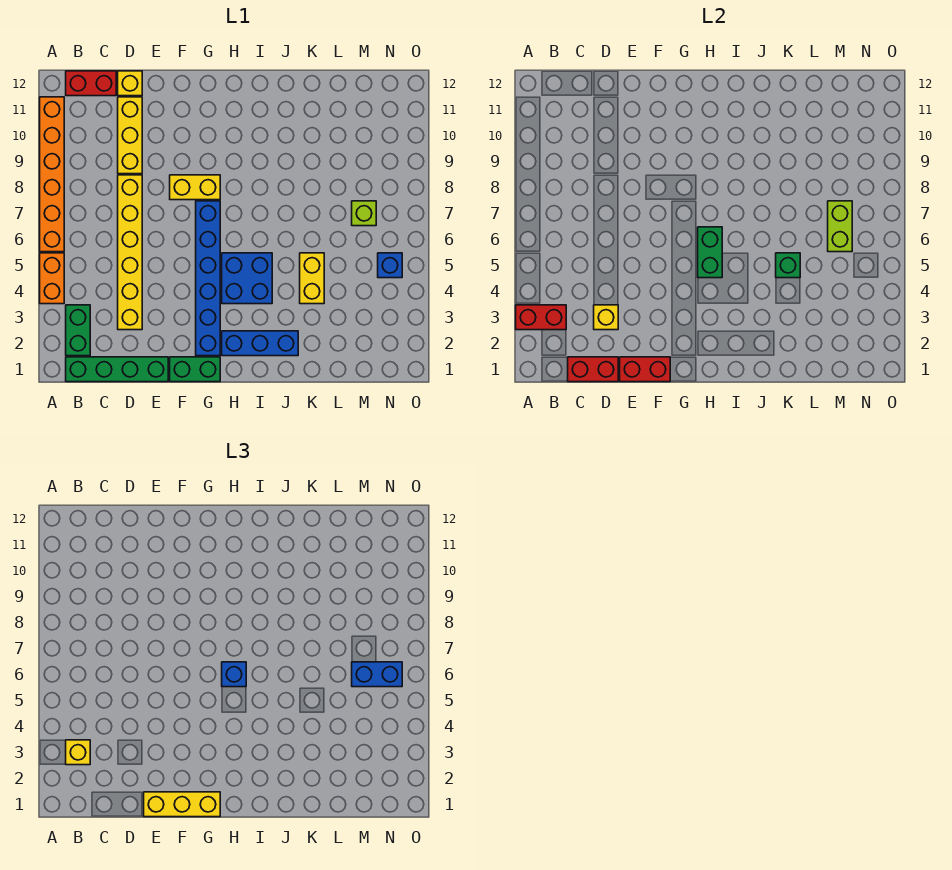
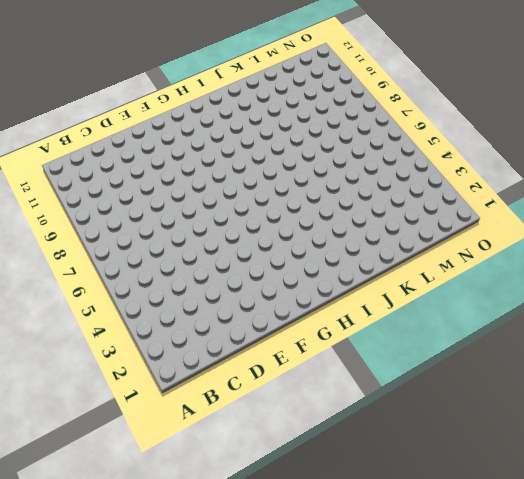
none -> orange brick A4:A5 level 1
none -> orange brick A6:A11 level 1
none -> green brick B1:E1 level 1

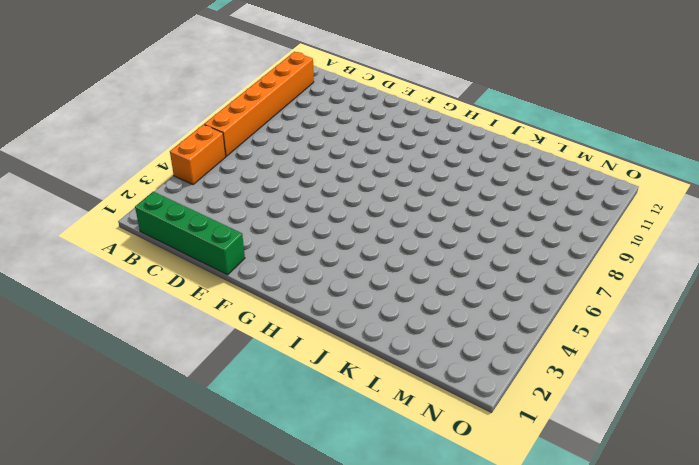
none -> green brick B2:B3 level 1
none -> red brick B12:C12 level 1
none -> yellow brick D3:D8 level 1

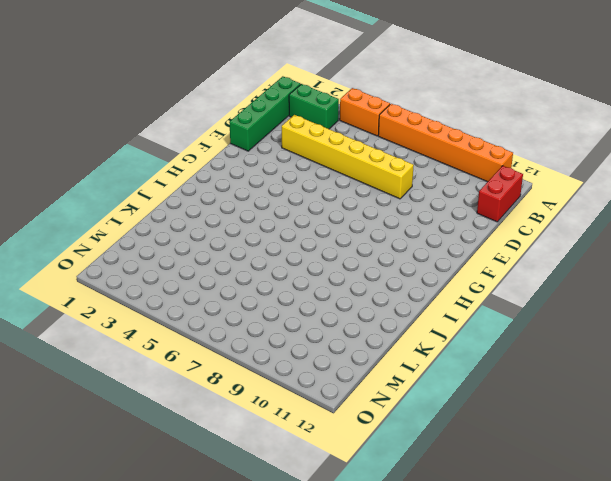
none -> yellow brick D9:D11 level 1
none -> yellow brick D12 level 1
none -> green brick F1:G1 level 1

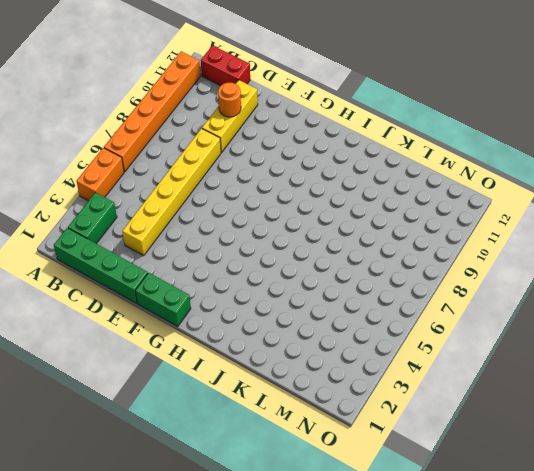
orange round brick D10 level 2 -> none
none -> yellow brick D12 level 1
none -> yellow brick F8:G8 level 1
none -> blue brick G2:G7 level 1

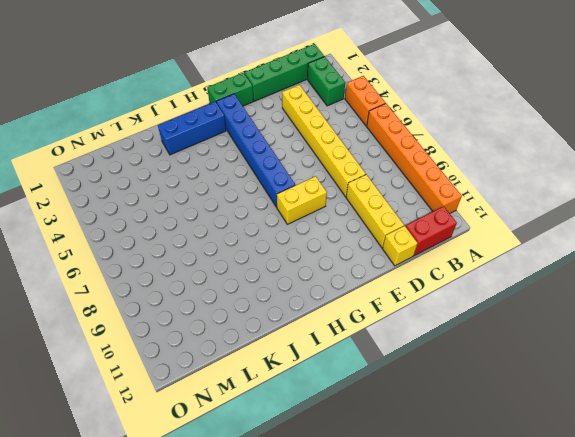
none -> blue brick H4:I5 level 1
none -> yellow brick K4:K5 level 1
none -> lime brick M7 level 1

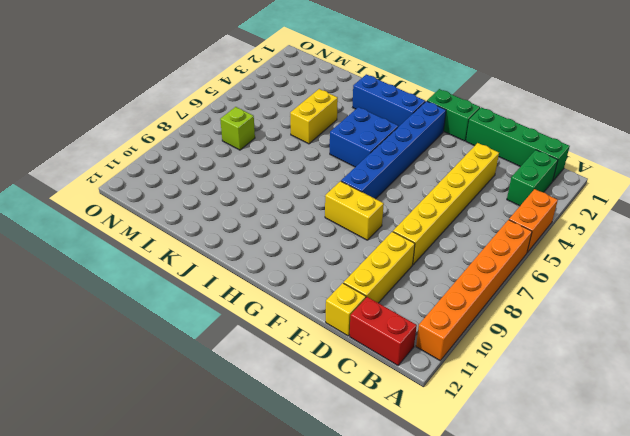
none -> blue brick N5 level 1
none -> red brick A3:B3 level 2
none -> red brick C1:D1 level 2

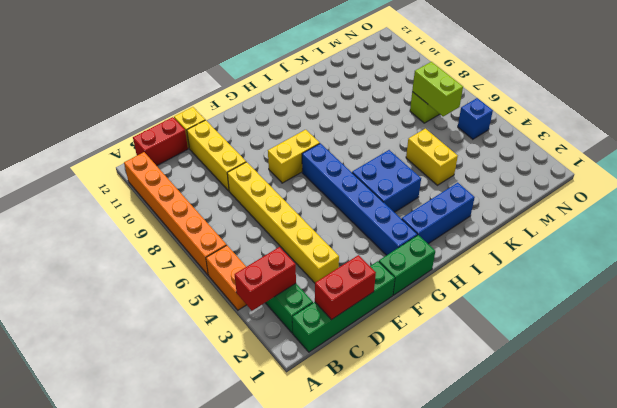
none -> yellow brick D3 level 2
none -> red brick E1:F1 level 2
none -> green brick H5:H6 level 2

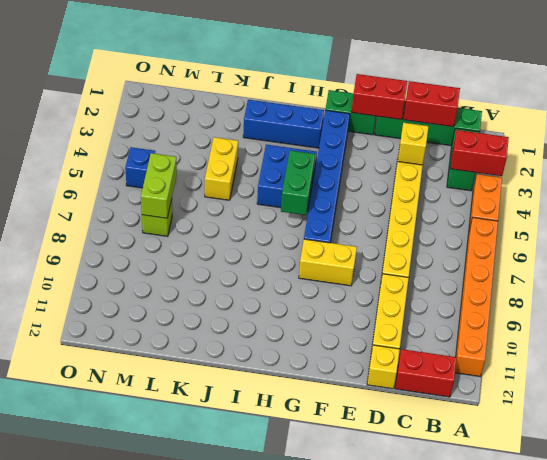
none -> green brick K5 level 2
none -> yellow brick B3 level 3
none -> yellow brick E1:G1 level 3

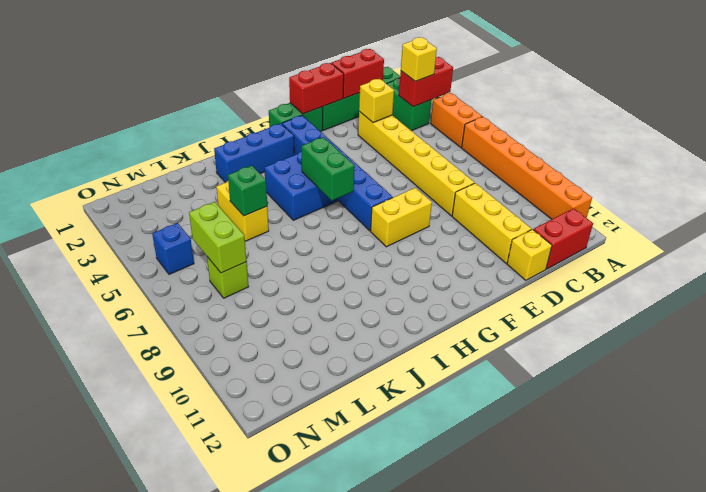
none -> yellow brick E1:G1 level 3
none -> blue brick H6 level 3
none -> blue brick M6:N6 level 3

